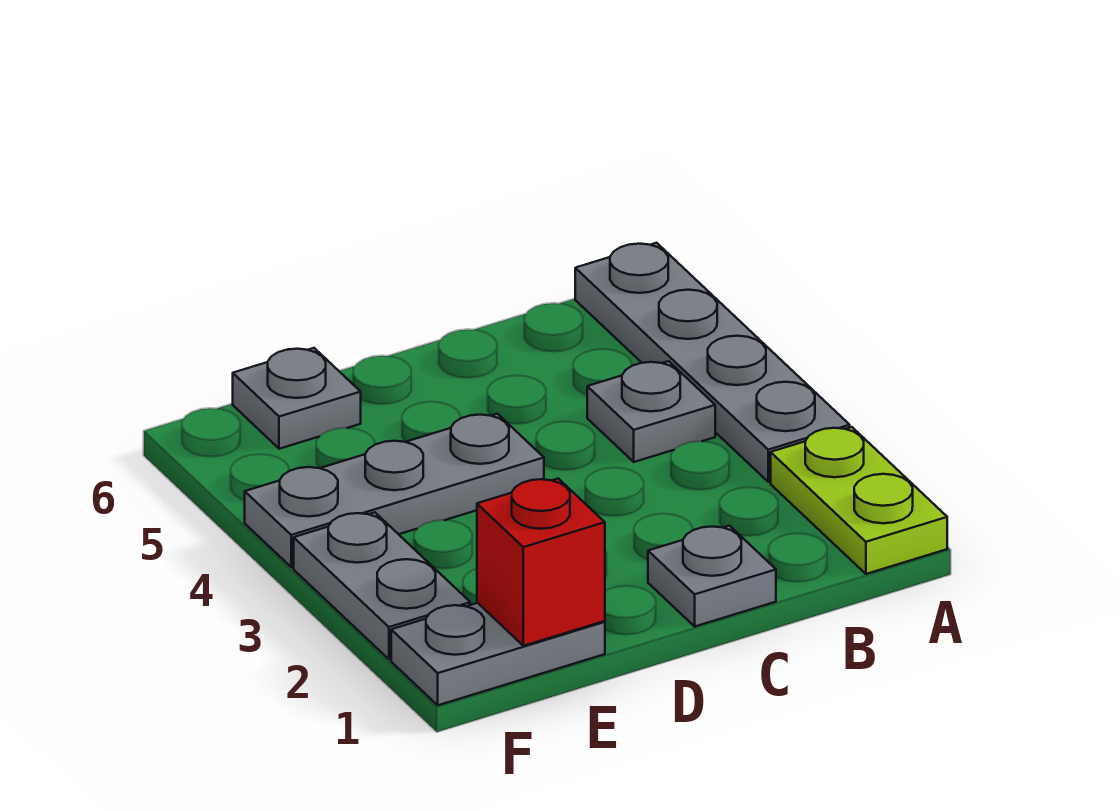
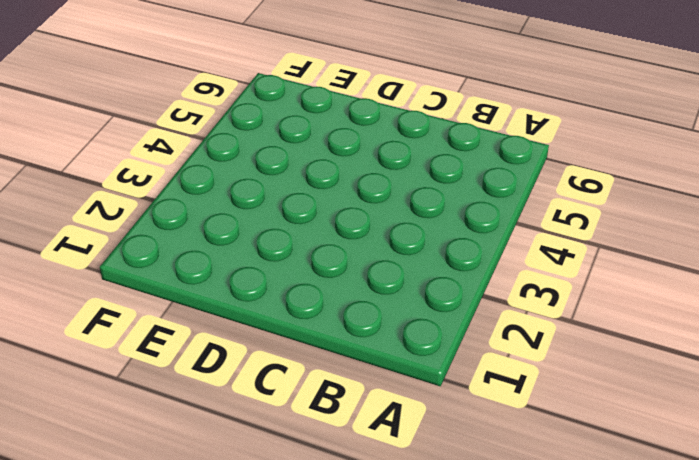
none -> lime plate A1:A2 level 1
none -> grey plate A3:A6 level 1

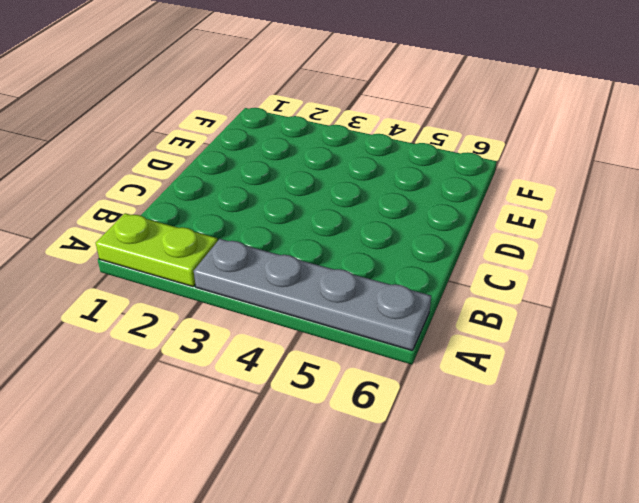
none -> grey plate B4 level 1
none -> grey plate C1 level 1

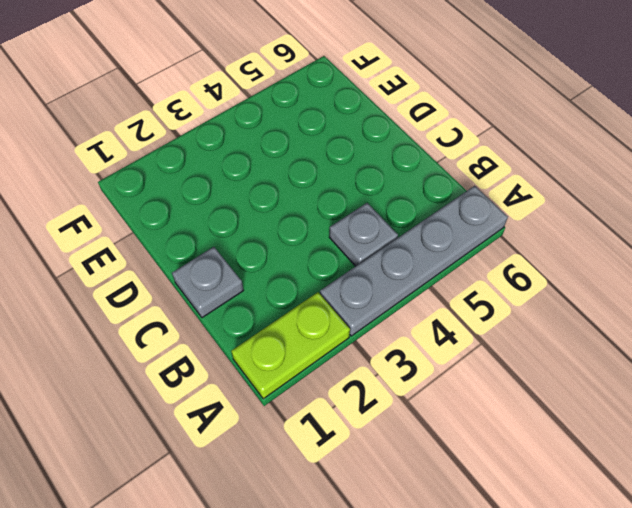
none -> grey plate D4:F4 level 1
none -> grey plate E1:F1 level 1

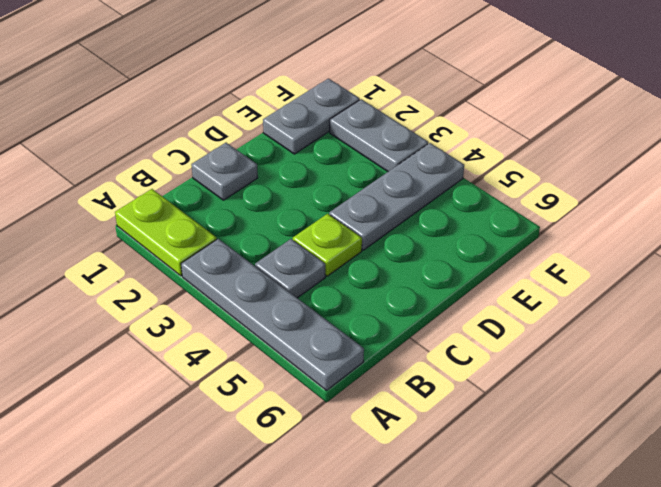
lime plate C4 level 1 -> none
none -> grey plate E6 level 1
none -> red brick E1 level 2

